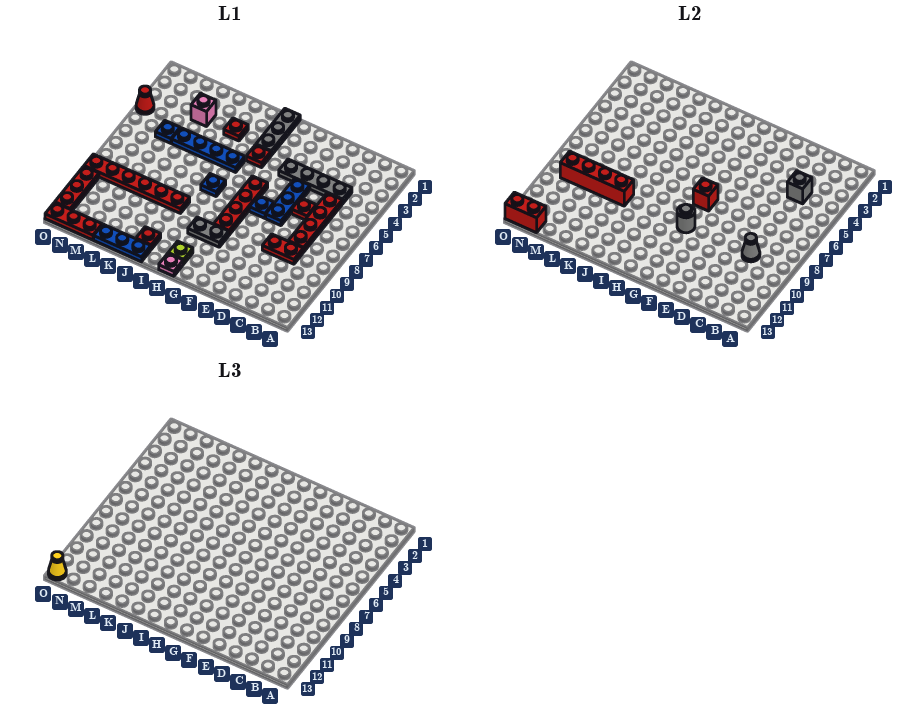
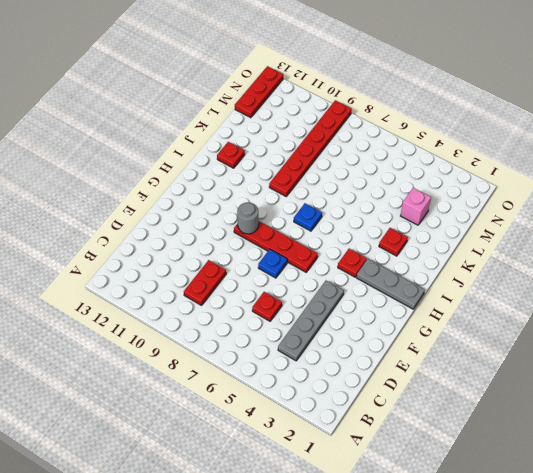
none -> red plate C5:C8 level 1
none -> blue plate E5:E7 level 1
none -> grey plate G10:H10 level 1
none -> lime plate H12 level 1

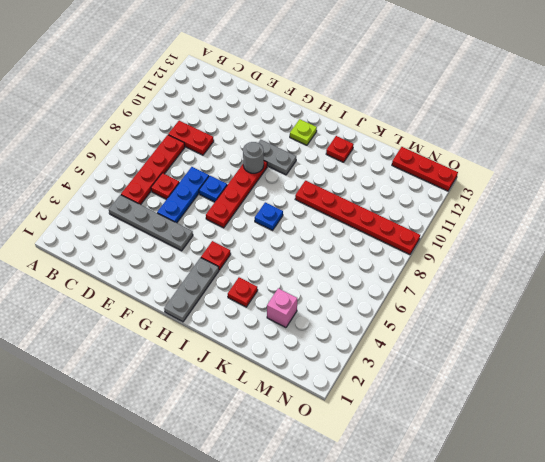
none -> pink plate H13 level 1
none -> blue plate I5:L5 level 1
none -> blue plate J13:L13 level 1
none -> blue plate M5 level 1

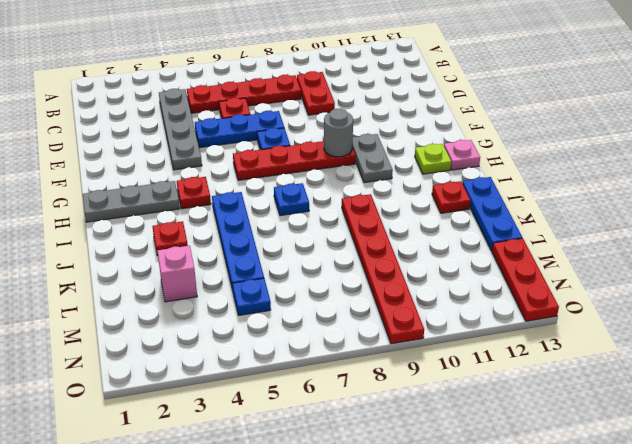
none -> red cone O4 level 1
none -> red plate O10:O12 level 1
none -> grey brick C4 level 2
none -> grey cone C9 level 2

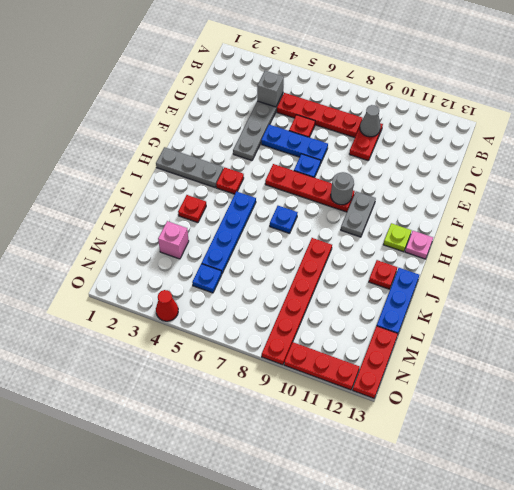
none -> red brick G7 level 2
none -> red brick K9:N9 level 2
none -> red brick N13:O13 level 2
none -> yellow cone O13 level 3

